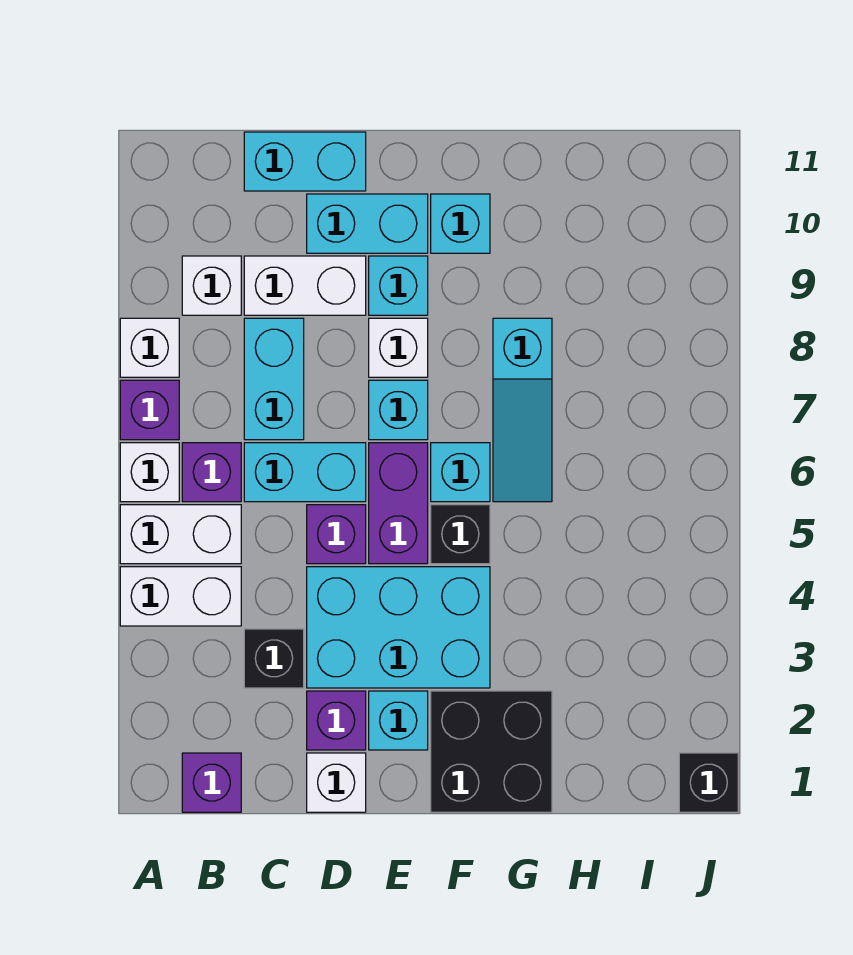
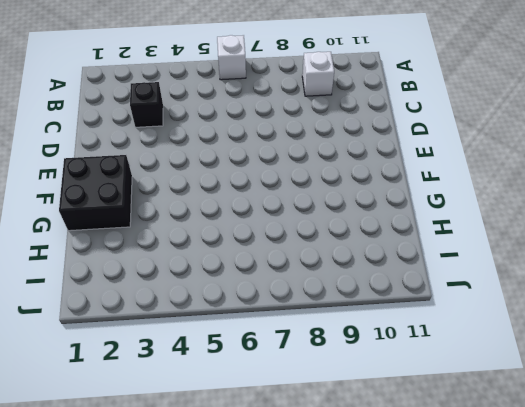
none -> white brick A4:B4 level 1
none -> white brick A5:B5 level 1
none -> purple brick A7 level 1

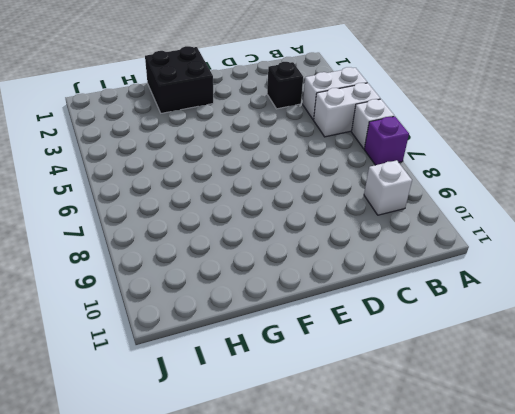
none -> white brick A8 level 1
none -> purple brick B1 level 1
none -> purple brick B6 level 1

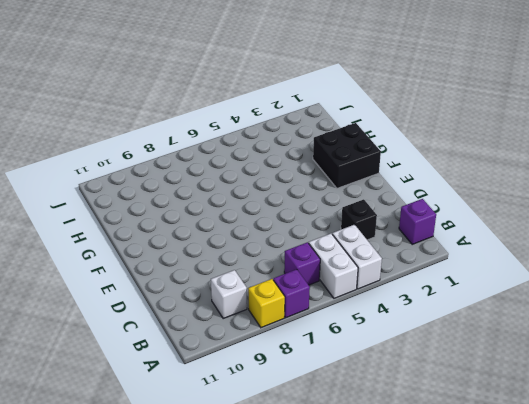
yellow brick A8 level 1 -> white brick A8 level 1
none -> white brick A6 level 1
none -> cyan brick C6:D6 level 1
none -> cyan brick C7:C8 level 1

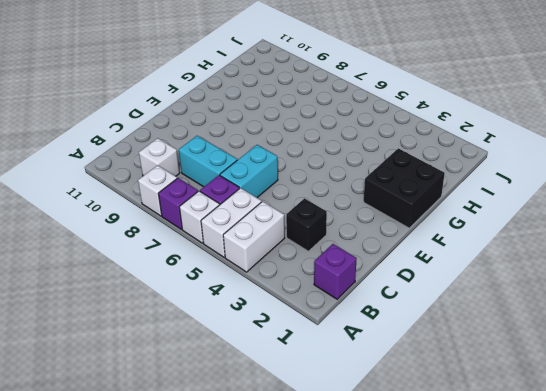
none -> white brick C9:D9 level 1
none -> cyan brick C11:D11 level 1
none -> white brick D1 level 1

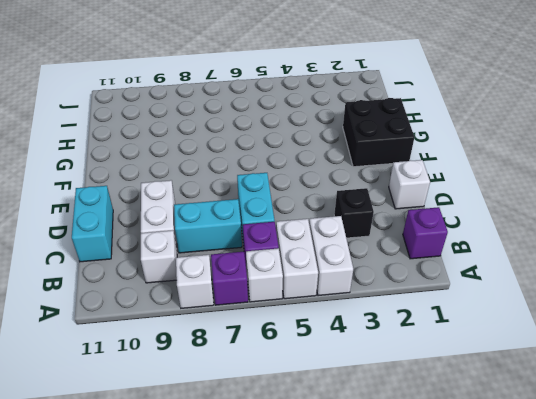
none -> purple brick D2 level 1
none -> cyan brick D3:F4 level 1
none -> purple brick D5 level 1

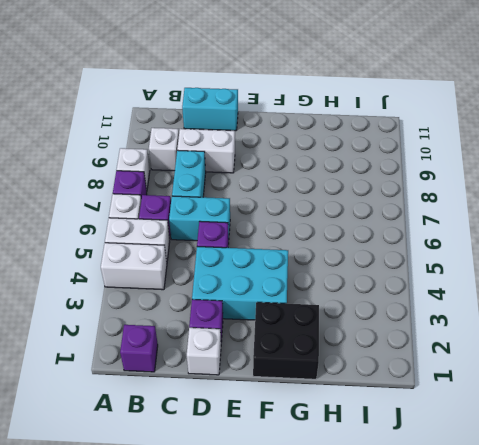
none -> black brick C3 level 1
none -> cyan brick D10:E10 level 1
none -> cyan brick E2 level 1

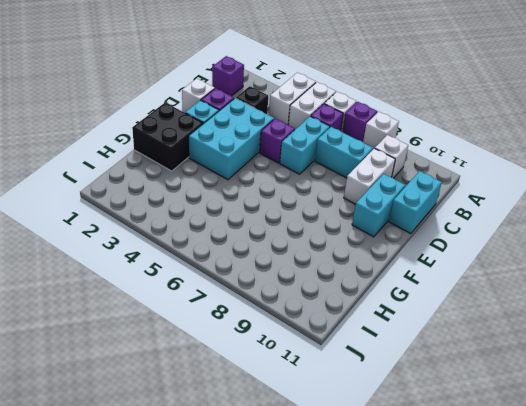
none -> purple brick E5:E6 level 1
none -> cyan brick E7 level 1
none -> white brick E8 level 1

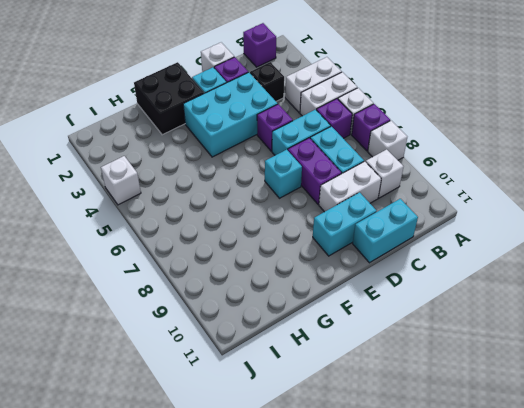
purple brick D7:D8 level 1 -> purple brick E5:E6 level 1
white brick J4 level 1 -> white brick E8 level 1
none -> cyan brick E9 level 1
none -> black brick F5 level 1
none -> cyan brick F6 level 1

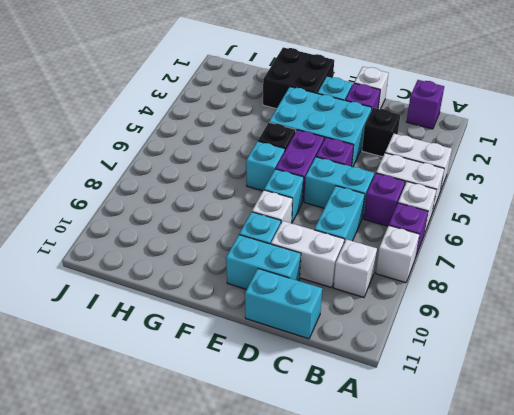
none -> cyan brick F10 level 1
none -> cyan slope G6:G8 level 1 top 8
none -> black brick J1 level 1

